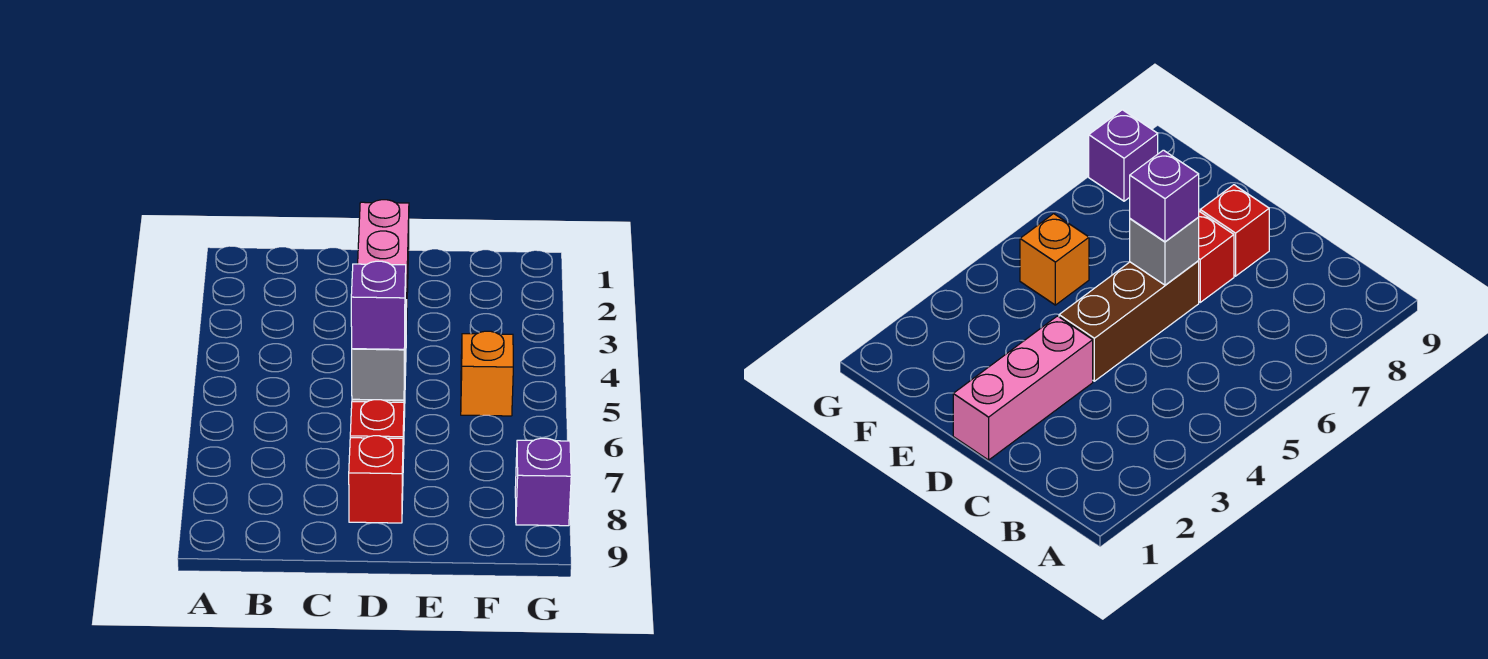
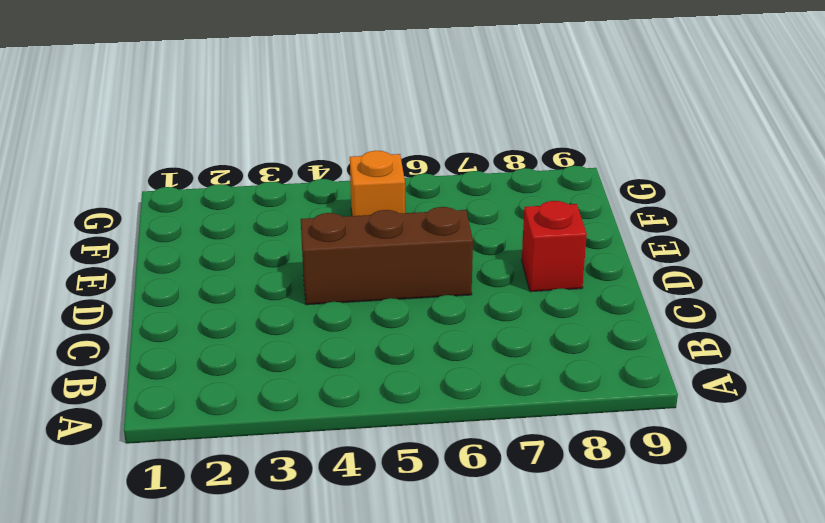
none -> pink brick D1:D3 level 1
none -> red brick D7 level 1

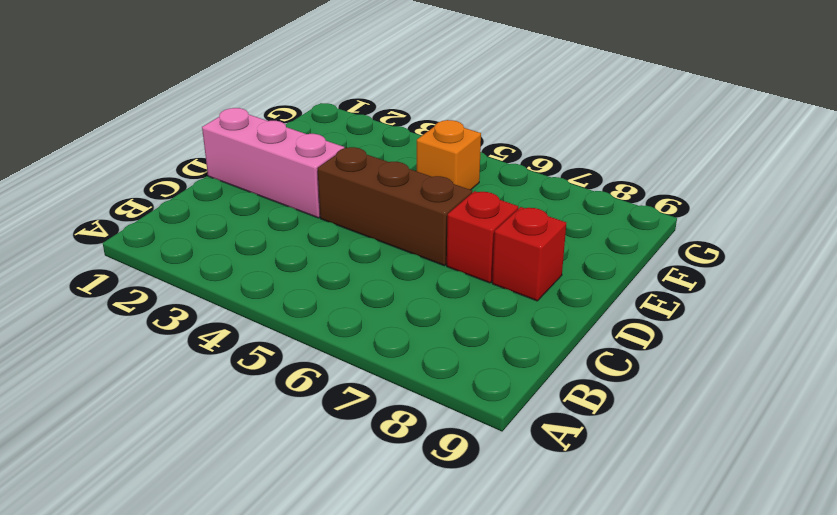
none -> purple brick G8 level 1
none -> grey brick D6 level 2

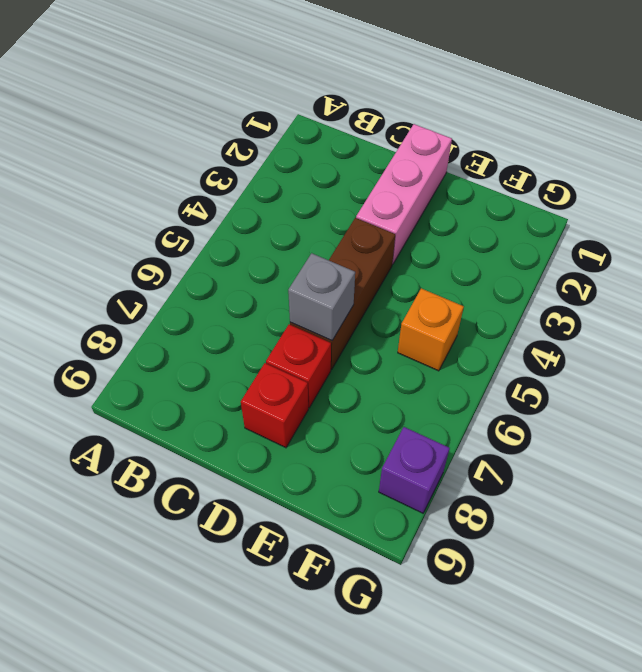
none -> purple brick D6 level 3

